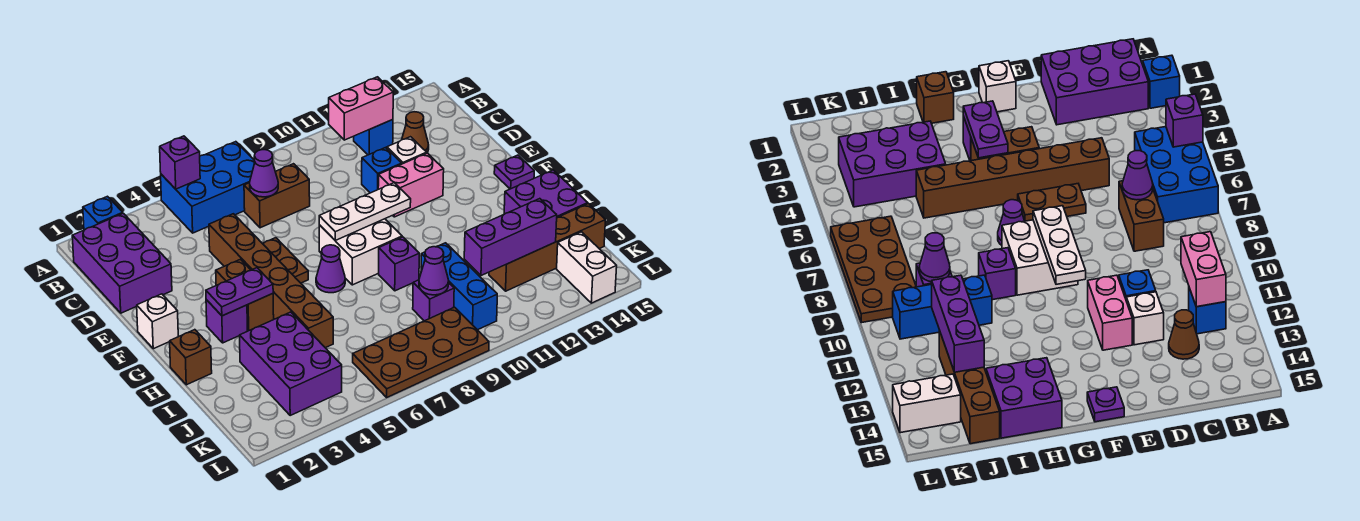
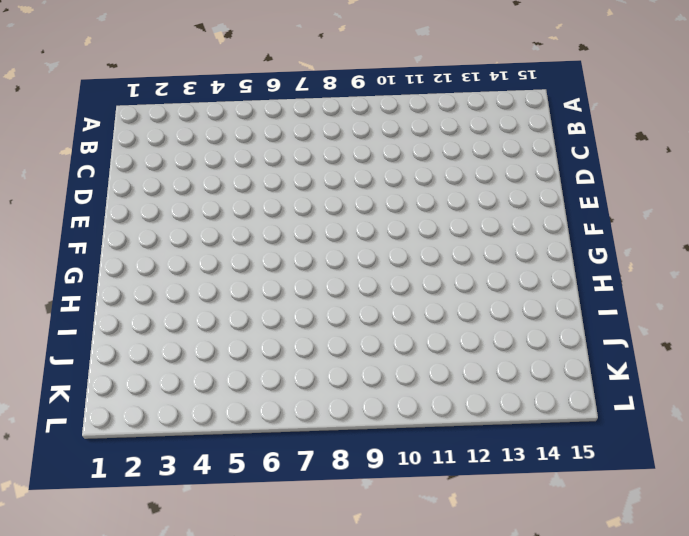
none -> blue brick A2 level 1
none -> blue brick A5:B7 level 1
none -> purple brick B1:D2 level 1
none -> blue brick B12 level 1

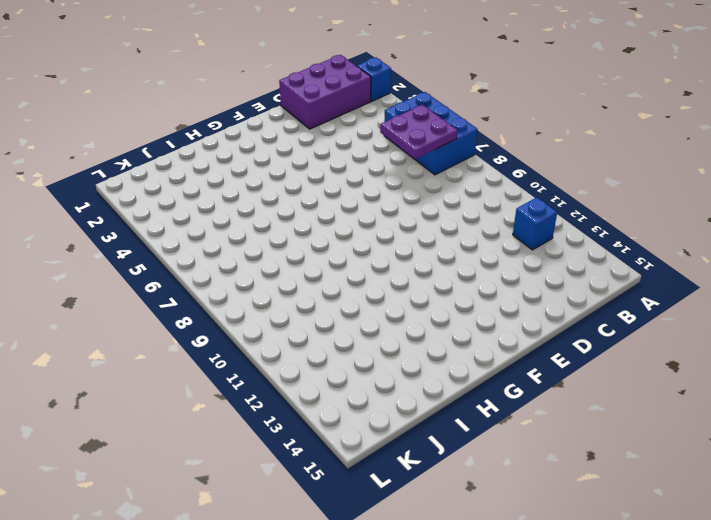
purple plate B6:C7 level 2 -> purple cone C7 level 2
none -> brown brick C7:C8 level 1
none -> brown cone C13 level 1
none -> brown brick D5:I5 level 1
none -> blue brick D11 level 1

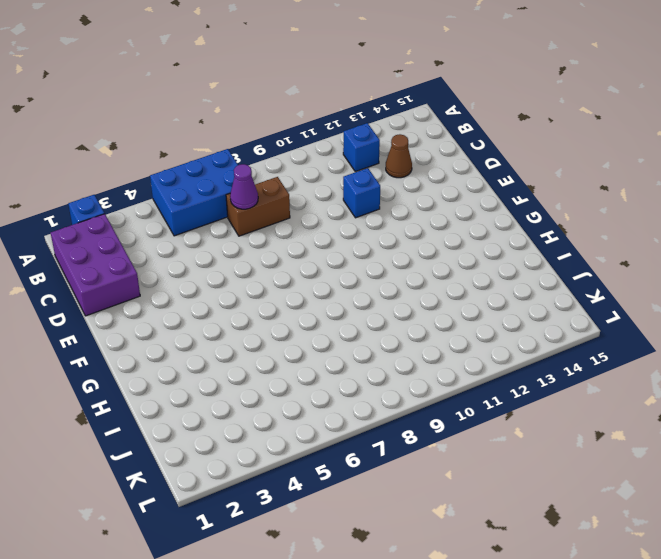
none -> brown brick D5:I5 level 1
none -> white brick D12 level 1
none -> brown plate E6:F6 level 1
none -> pink brick E11:E12 level 1

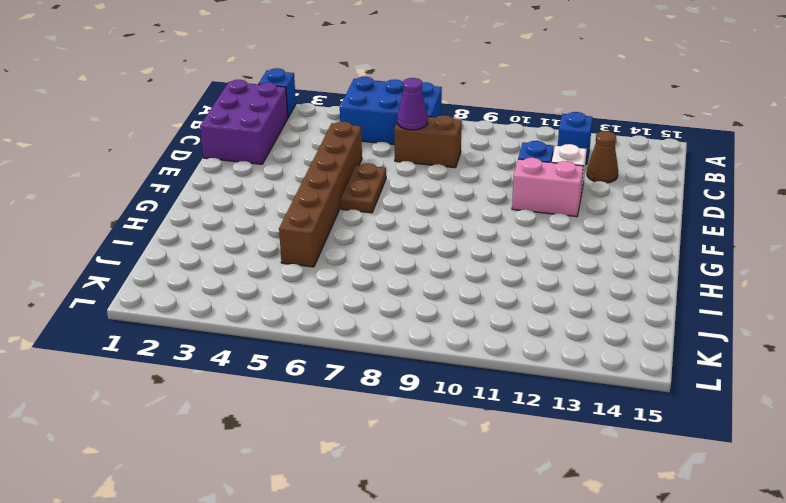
none -> white brick F1 level 1
none -> brown brick F4:G4 level 1
none -> white brick F8:G9 level 1
none -> purple plate F15 level 1

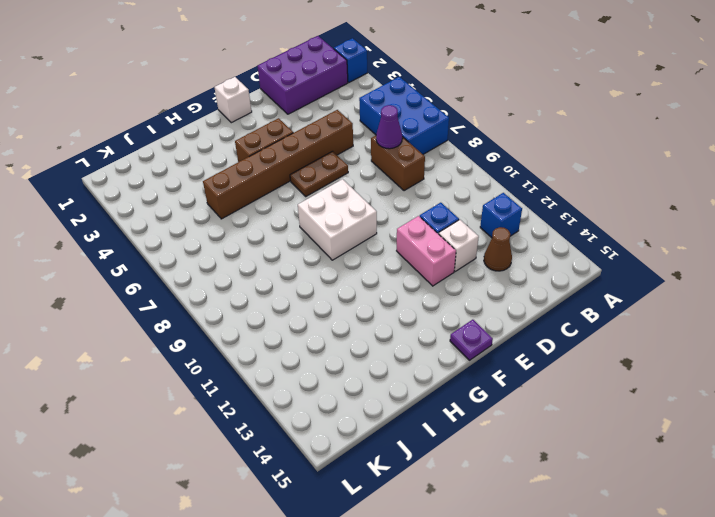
none -> purple brick G3 level 1
none -> purple cone G7 level 1
none -> brown brick H1 level 1
none -> purple brick H9 level 1

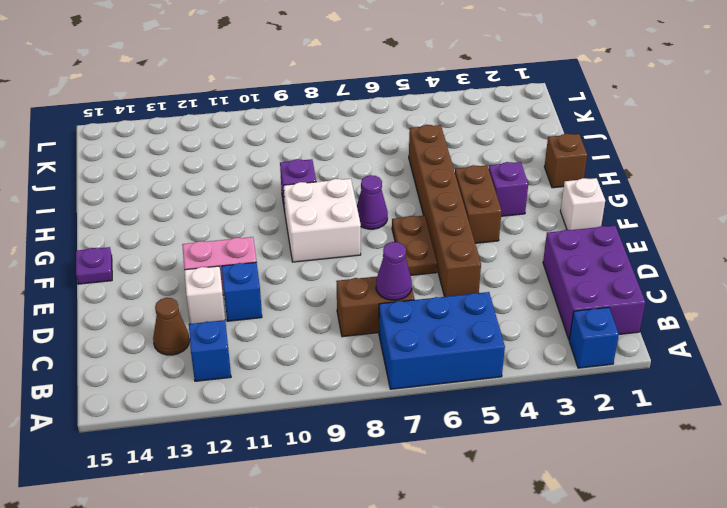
none -> purple brick H14:I15 level 1
none -> purple brick I3:K4 level 1
none -> blue brick I10:K10 level 1
none -> purple brick J9 level 1

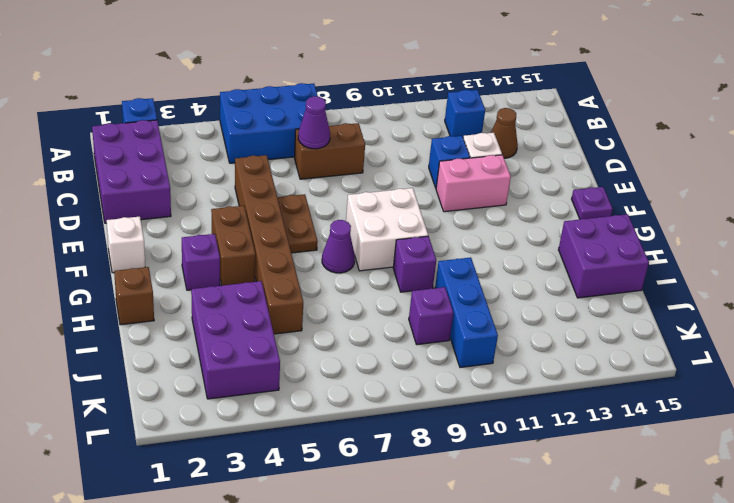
none -> brown brick J12:J15 level 1
none -> brown plate K6:L9 level 1
none -> white brick K14:L14 level 1
none -> purple brick A5 level 2

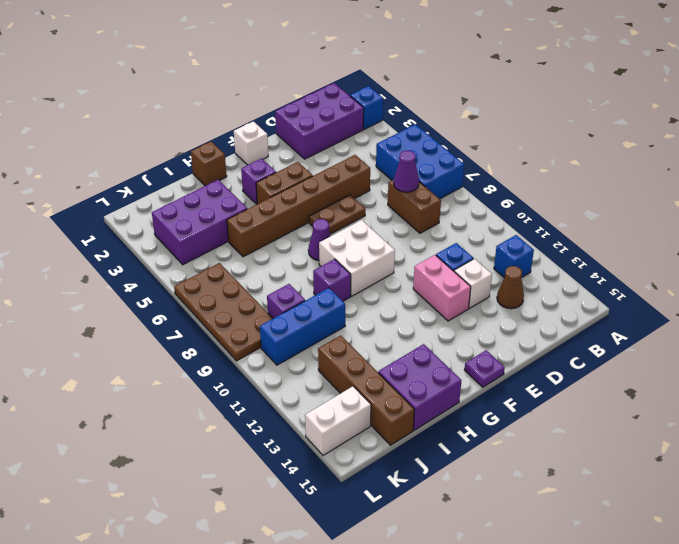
none -> purple brick A5 level 2
none -> pink brick B11:B12 level 2
none -> white plate F8:F10 level 2
none -> purple plate G3:G4 level 2

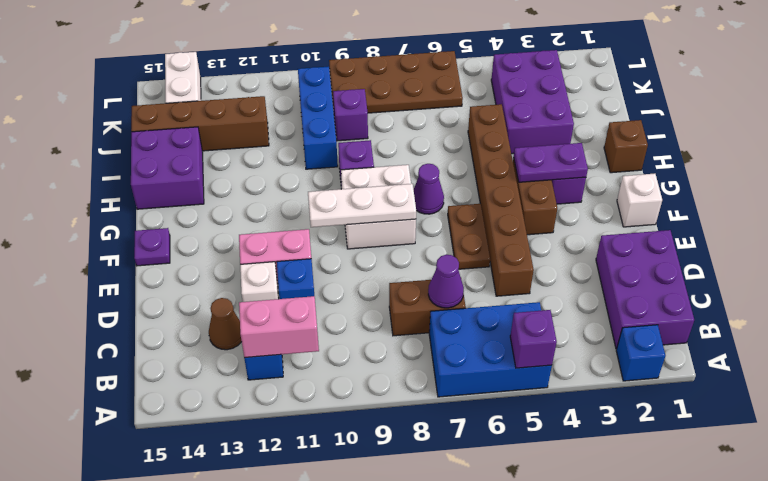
none -> purple cone J9 level 2
none -> purple brick J11:J13 level 2

